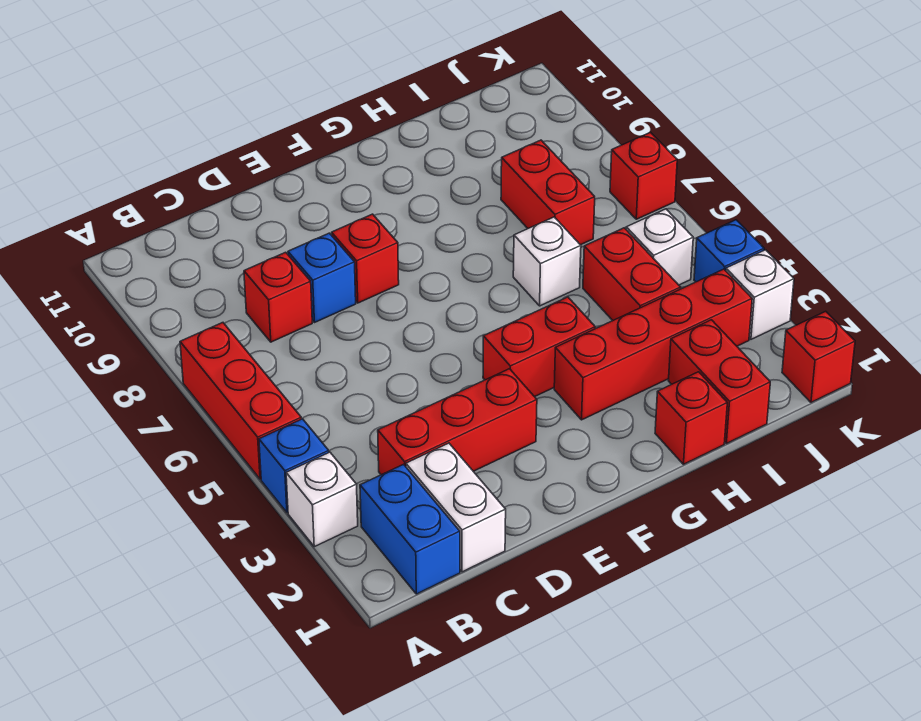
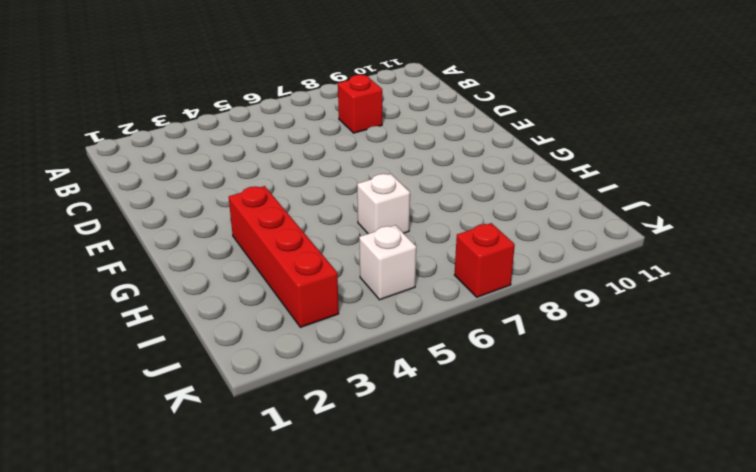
none -> white brick A3 level 1
none -> blue brick A4 level 1
none -> red brick A5:A7 level 1

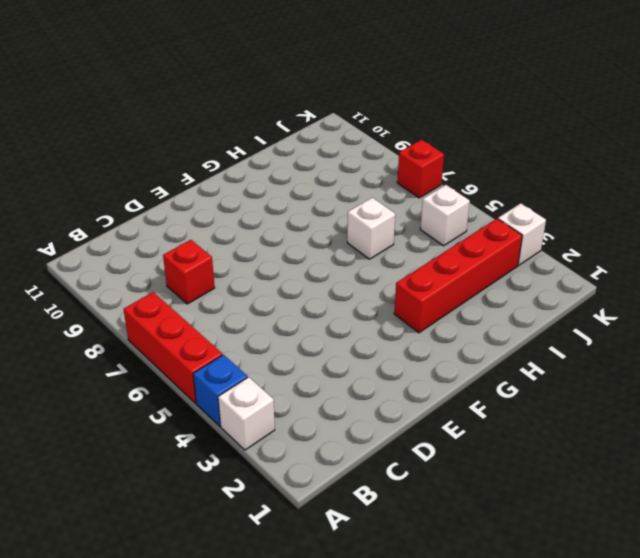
none -> blue brick B1:B2 level 1
none -> white brick C1:C2 level 1
none -> red brick C3:E3 level 1

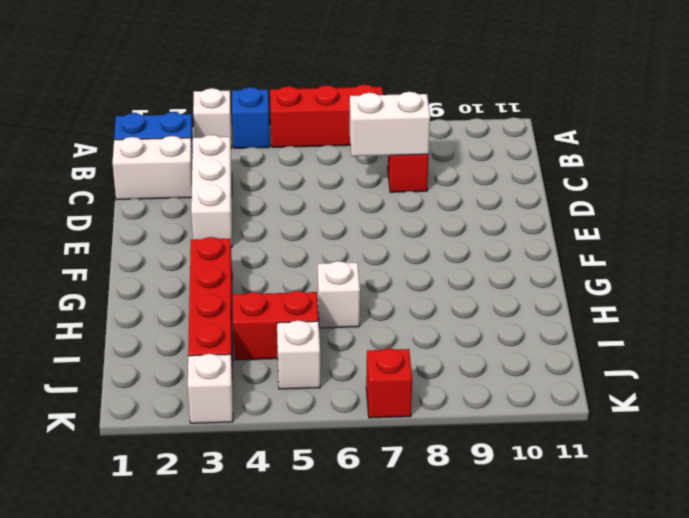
white brick C3:E3 level 1 -> red brick C3:E3 level 1
white brick C7:C8 level 2 -> none
none -> blue brick D8 level 1
none -> red brick E8 level 1
none -> red brick F4:G4 level 1

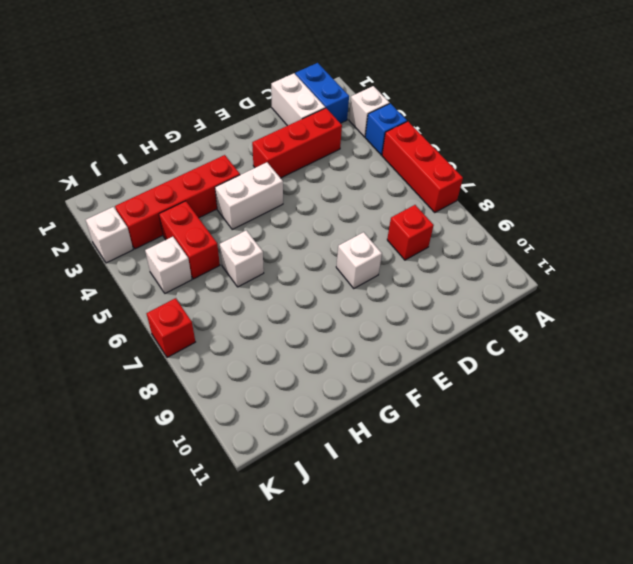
white brick E8 level 1 -> red brick E8 level 1
white brick F4:G4 level 1 -> red brick F4:G4 level 1
none -> blue brick D8 level 1
none -> red brick H1 level 1
none -> red brick I1:I2 level 1

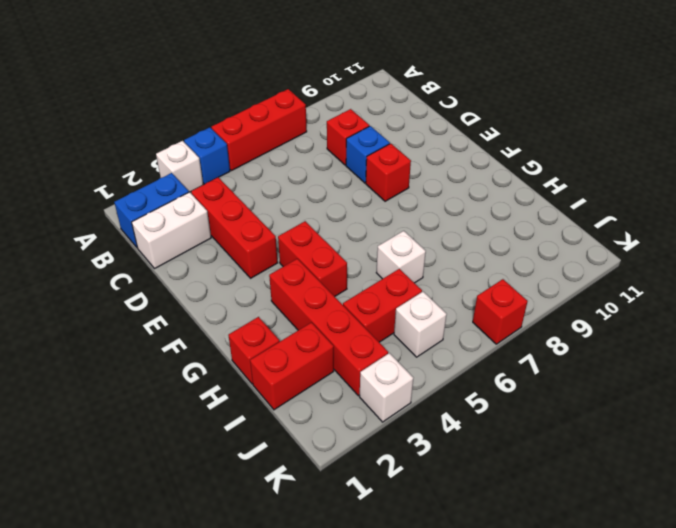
none -> red brick I7:I8 level 1
none -> red brick K1 level 1
none -> blue brick K4 level 1

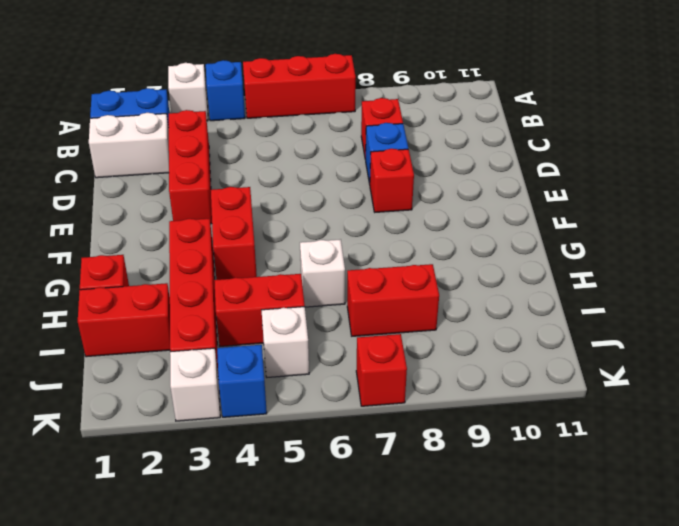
none -> red brick K1 level 1

